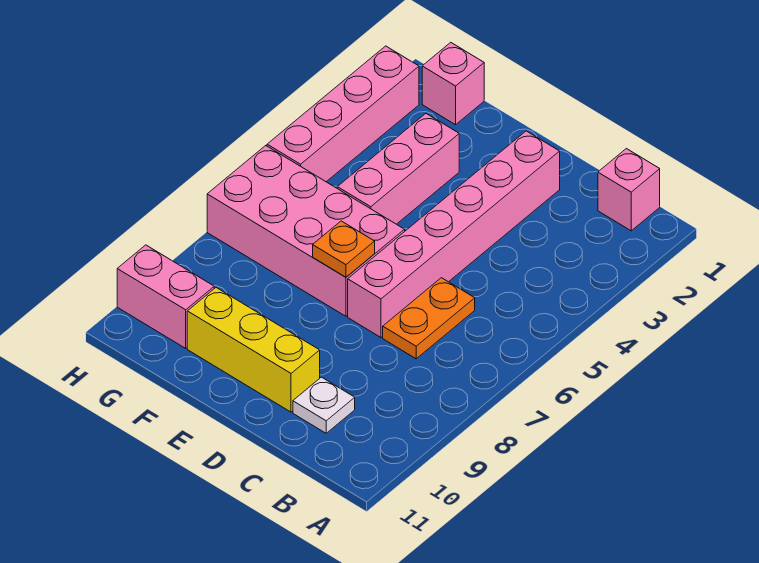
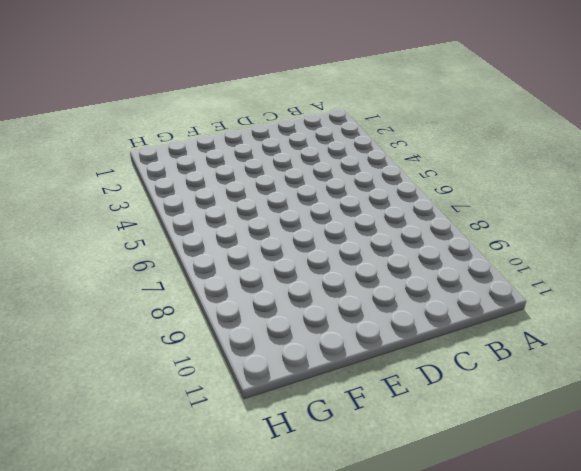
none -> pink brick B1 level 1
none -> orange plate C6:C7 level 1

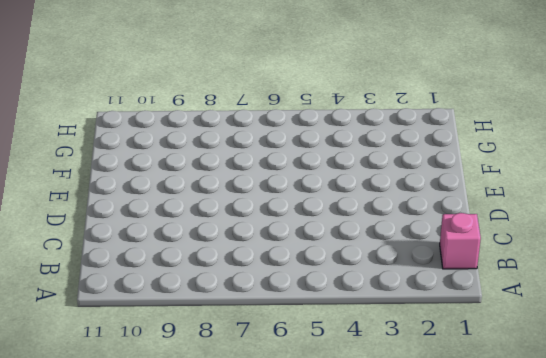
none -> orange plate C6:C7 level 1
none -> white plate C10 level 1

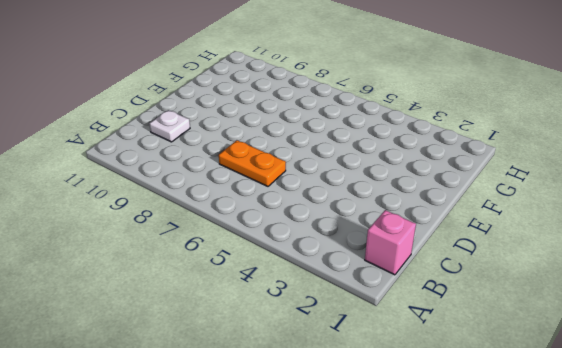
none -> pink brick D2:D7 level 1
none -> yellow brick D10:F10 level 1

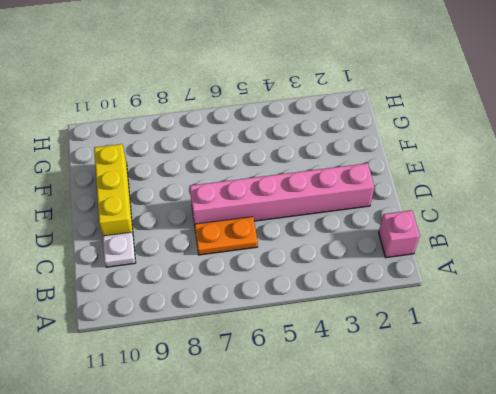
none -> pink brick E6:H7 level 1
none -> pink brick F3:F5 level 1

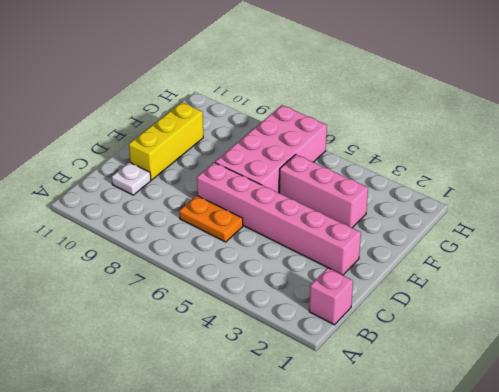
none -> pink brick G1 level 1
none -> pink brick G10:H10 level 1

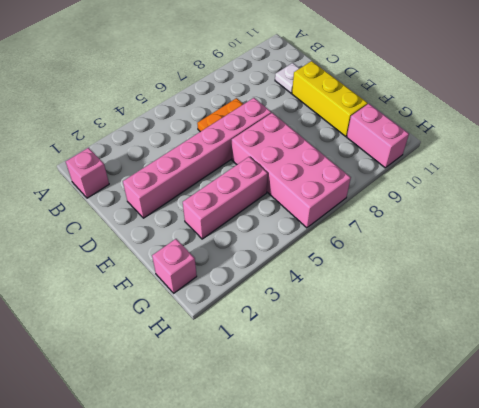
none -> pink brick H2:H5 level 1
none -> orange plate E7 level 2

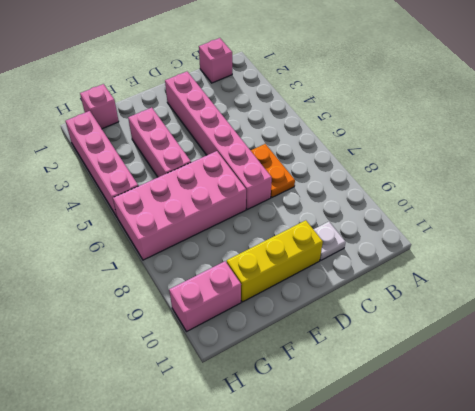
none -> orange plate E7 level 2

